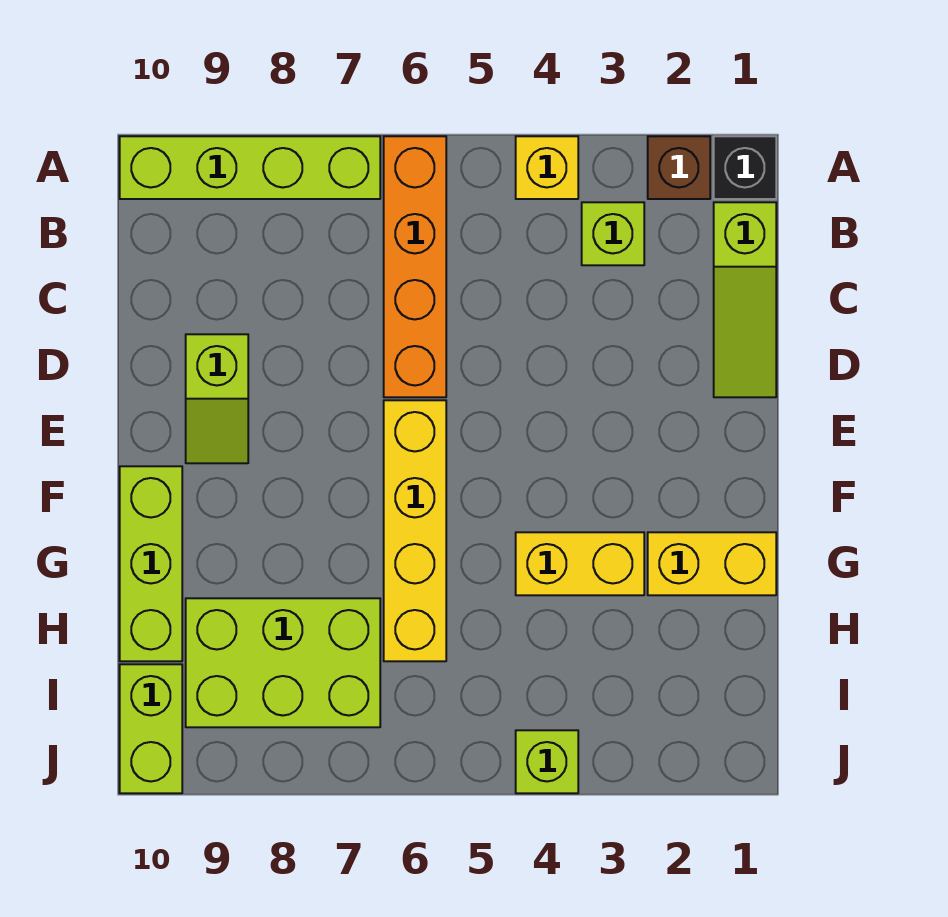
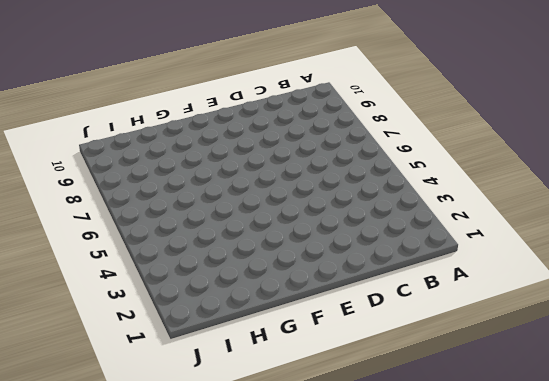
none -> black brick A1 level 1
none -> brown brick A2 level 1
none -> yellow brick A4 level 1

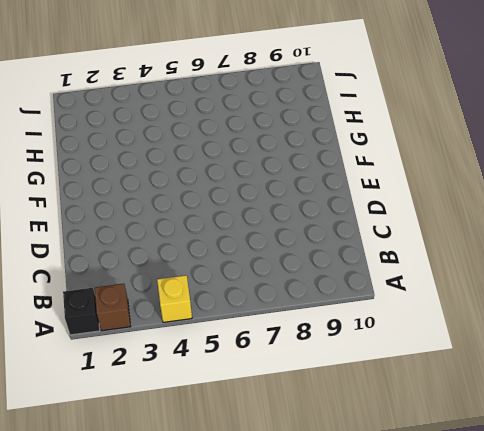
none -> orange brick A6:D6 level 1
none -> lime brick A7:A10 level 1
none -> lime slope B1:D1 level 1 top B

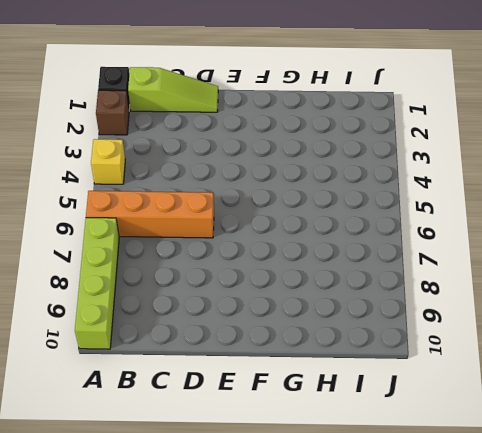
none -> lime brick B3 level 1
none -> lime slope D9:E9 level 1 top D
none -> yellow brick E6:H6 level 1

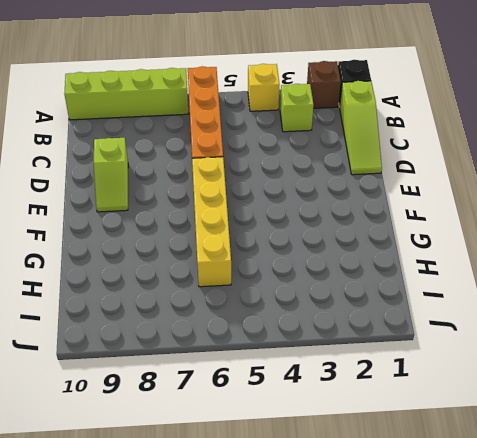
none -> lime brick F10:H10 level 1
none -> yellow brick G1:G2 level 1
none -> yellow brick G3:G4 level 1

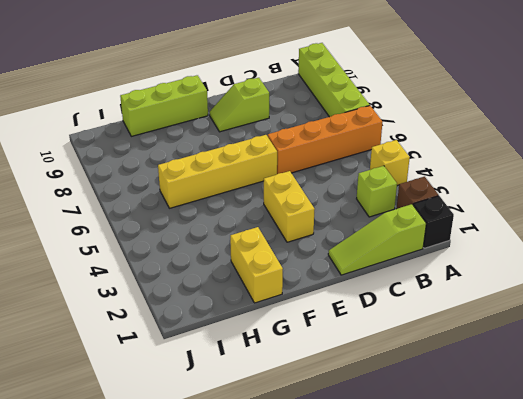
yellow brick E3:E4 level 1 -> yellow brick G3:G4 level 1
none -> lime brick H7:I9 level 1
none -> lime brick I10:J10 level 1
none -> lime brick J4 level 1

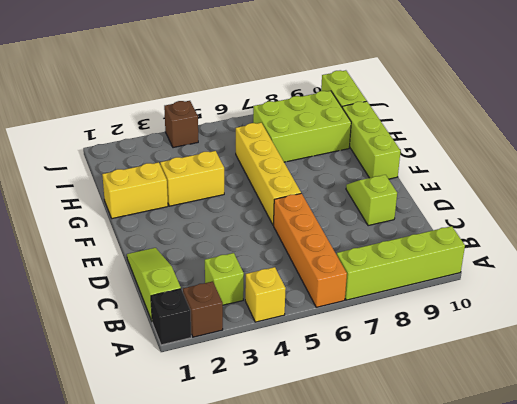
brown brick J4 level 1 -> lime brick J4 level 1

